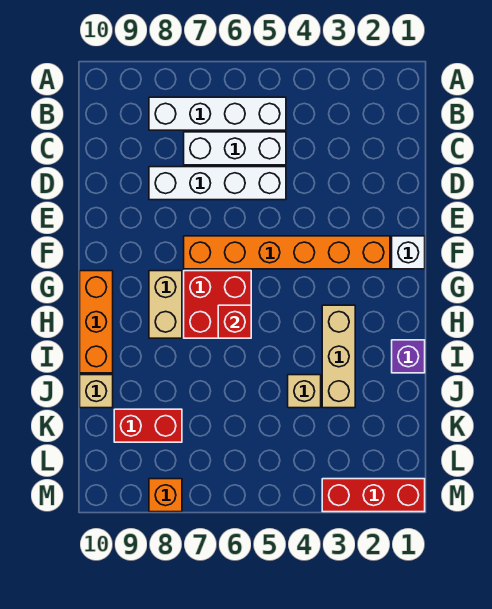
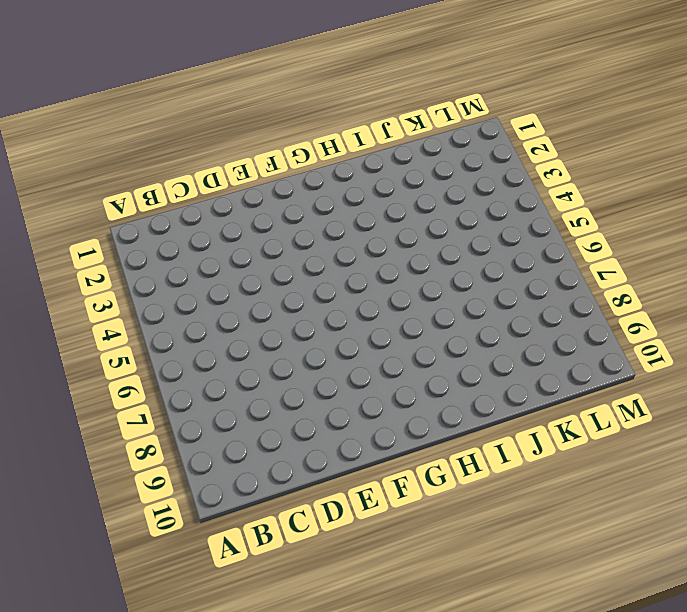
none -> white brick B5:B8 level 1
none -> white brick C5:C7 level 1
none -> white brick D5:D8 level 1

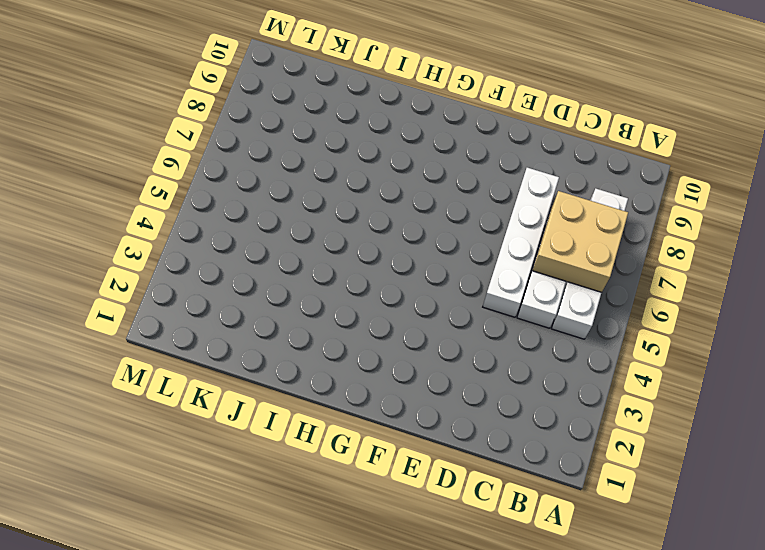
tan brick B6:C7 level 2 -> none
none -> white brick F1 level 1
none -> orange brick F2:F7 level 1
none -> red brick G6:H7 level 1

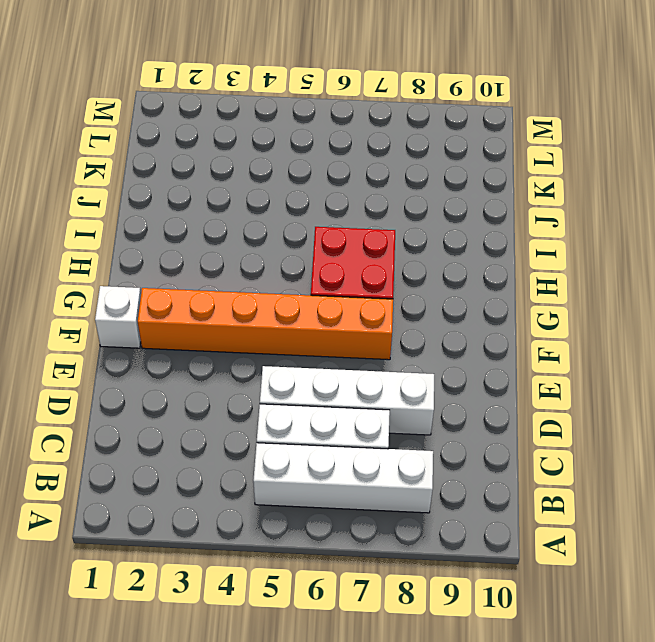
none -> tan brick G8:H8 level 1
none -> orange brick G10:I10 level 1
none -> tan brick H3:J3 level 1

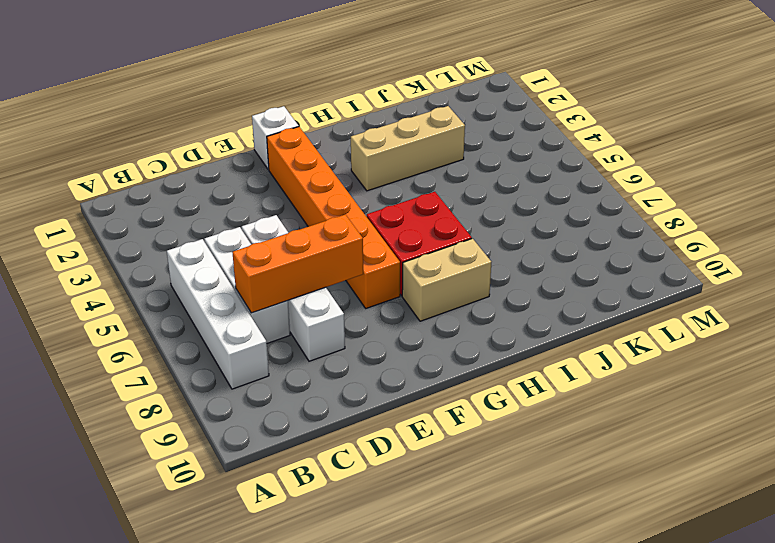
orange brick C7:E7 level 2 -> orange brick G10:I10 level 1
none -> purple brick I1 level 1
none -> tan brick J4 level 1
none -> tan brick J10 level 1

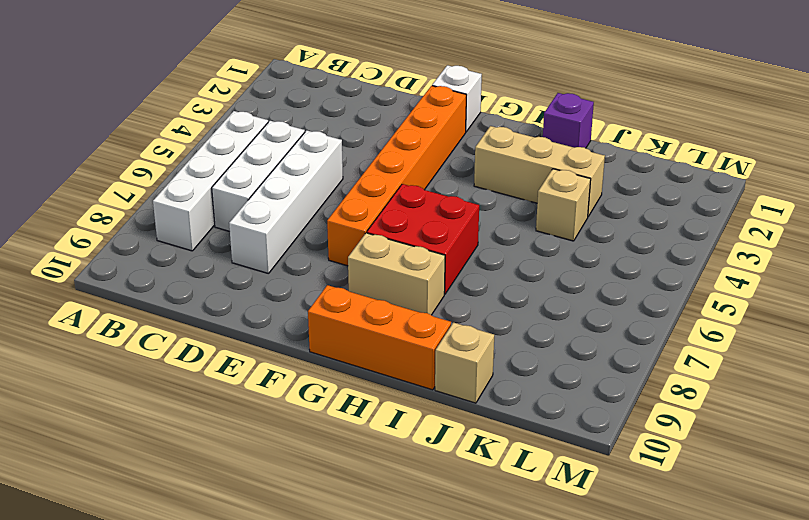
none -> red brick K8:K9 level 1
none -> red brick M1:M3 level 1
none -> orange brick M8 level 1

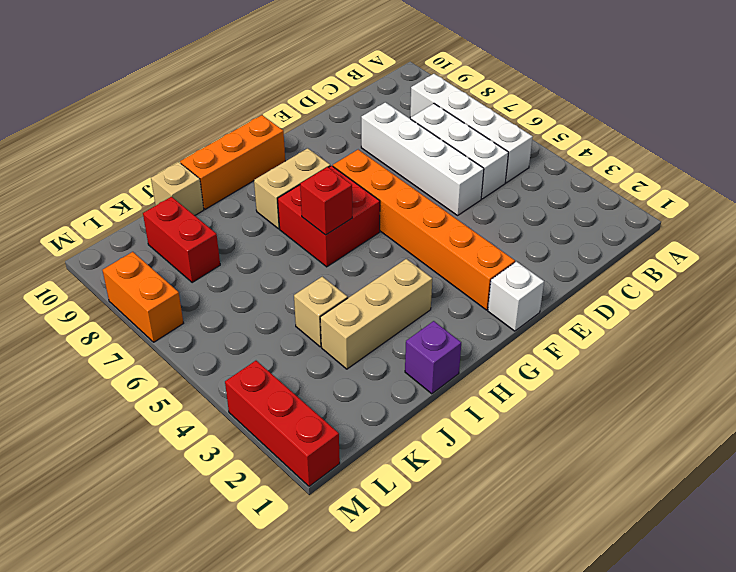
orange brick M7:M8 level 1 -> orange brick M8 level 1

